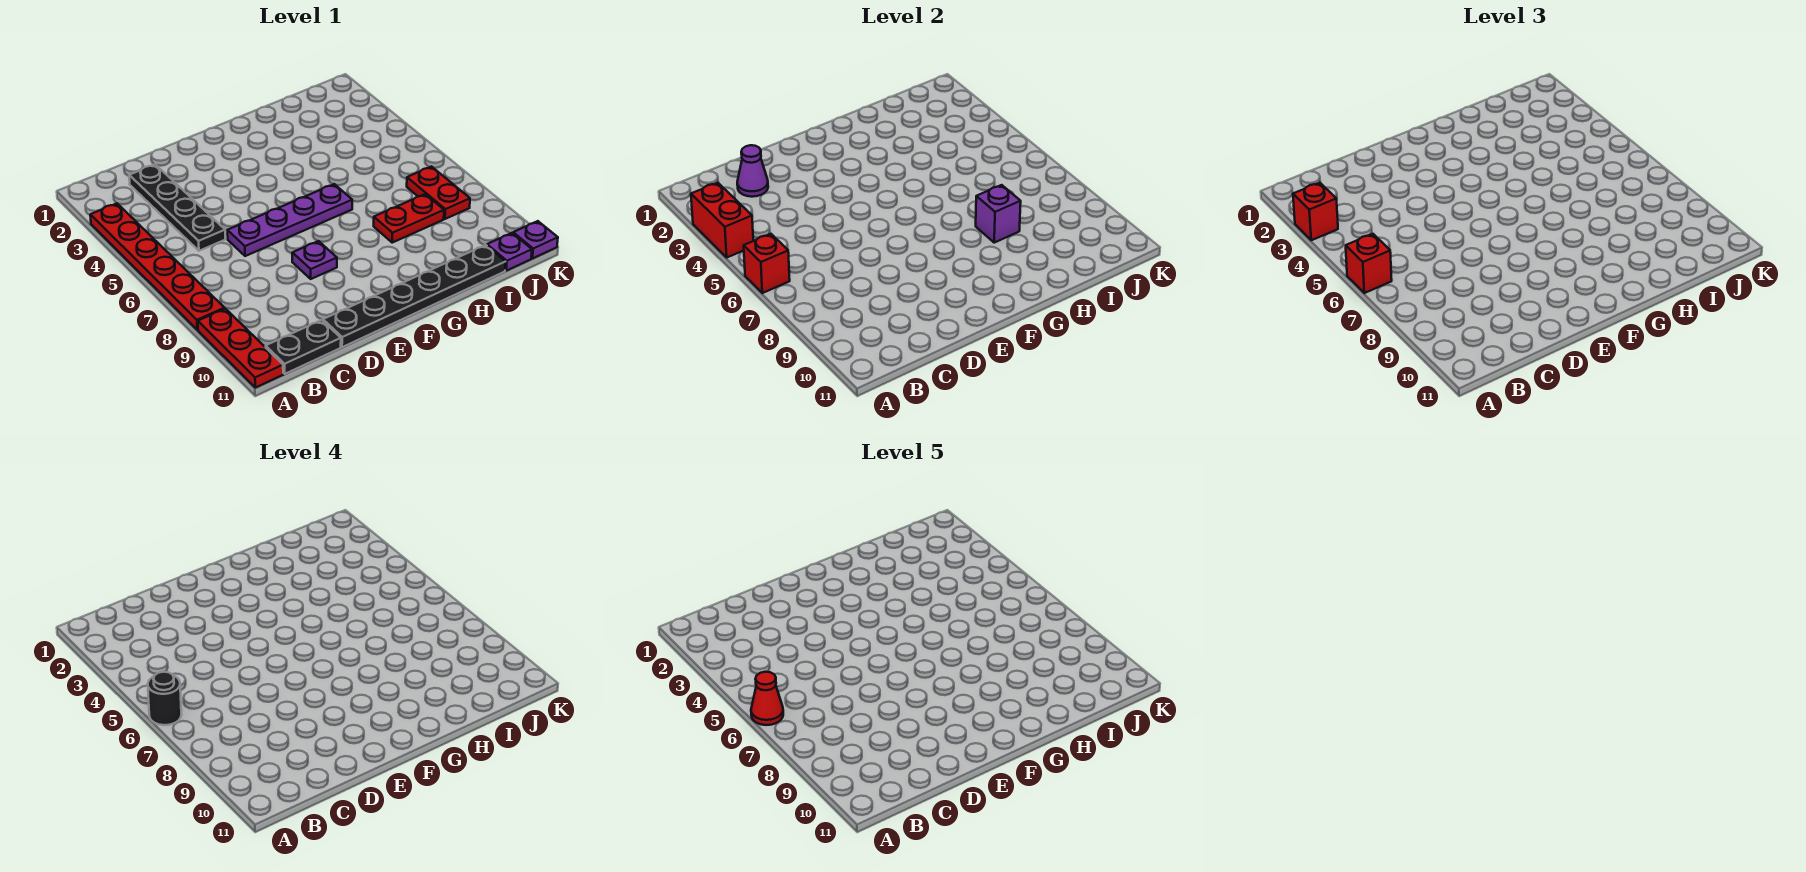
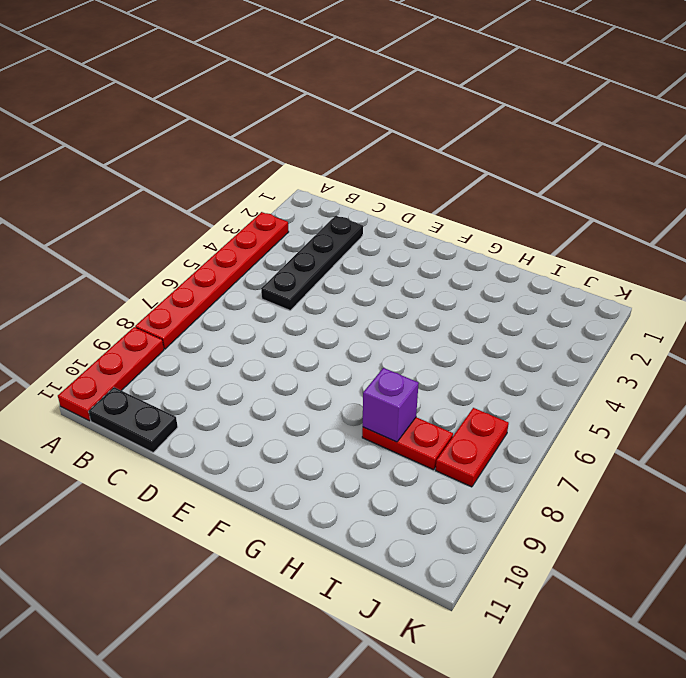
none -> purple plate D6:G6 level 1
none -> black plate D11:I11 level 1
none -> purple plate E8 level 1

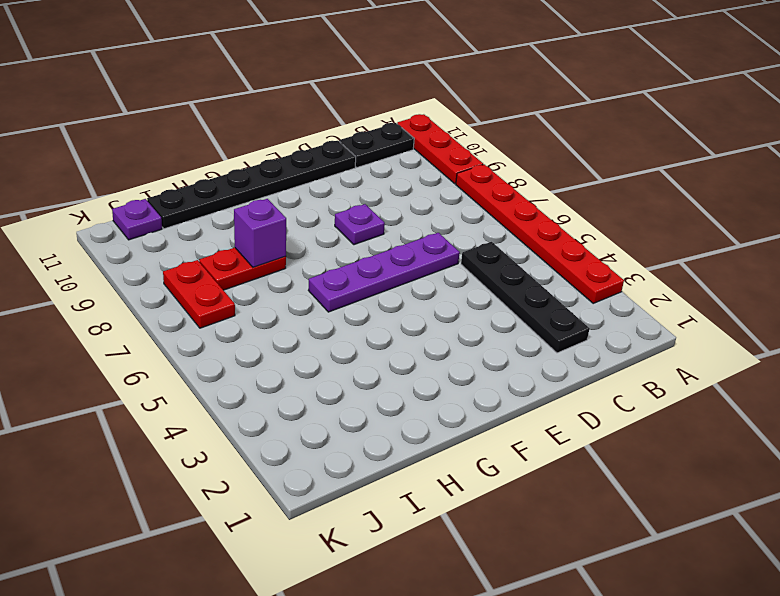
none -> purple plate K11 level 1
none -> red brick A3:A4 level 2
none -> red brick A6 level 2

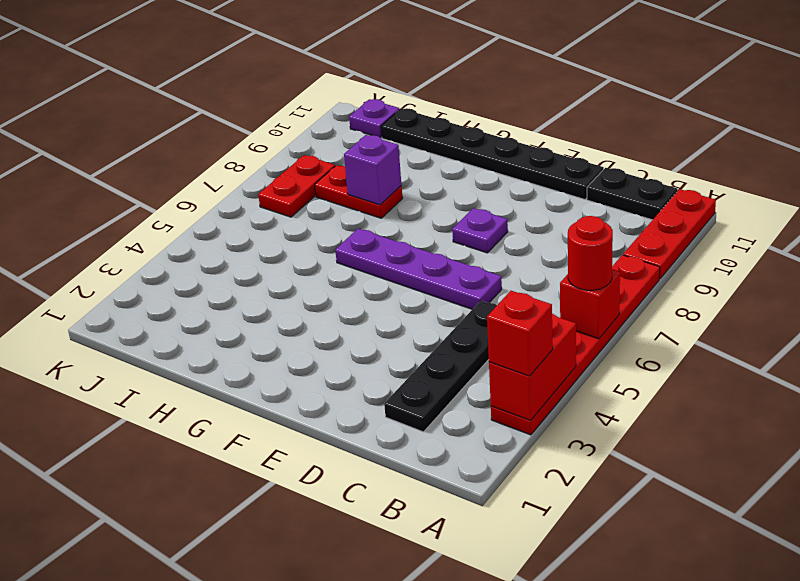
red round brick A6 level 3 -> red brick A6 level 3
none -> purple plate K11 level 1
none -> purple cone C2 level 2
none -> black round brick A6 level 4

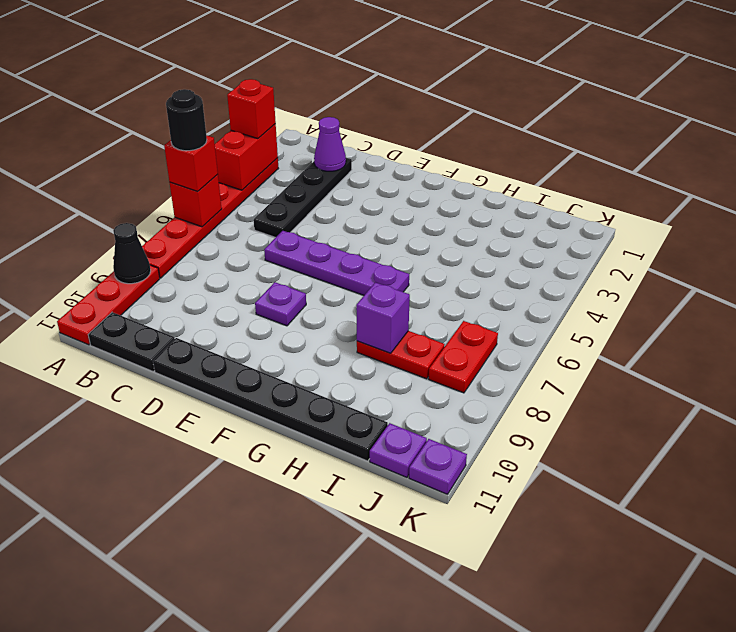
black cone A9 level 2 -> none
none -> red cone A6 level 5

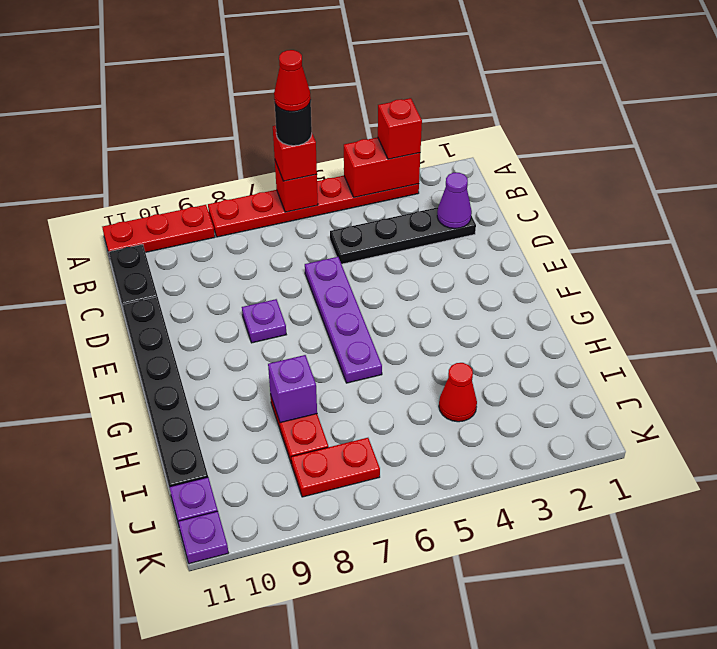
red cone I4 level 1 -> none

